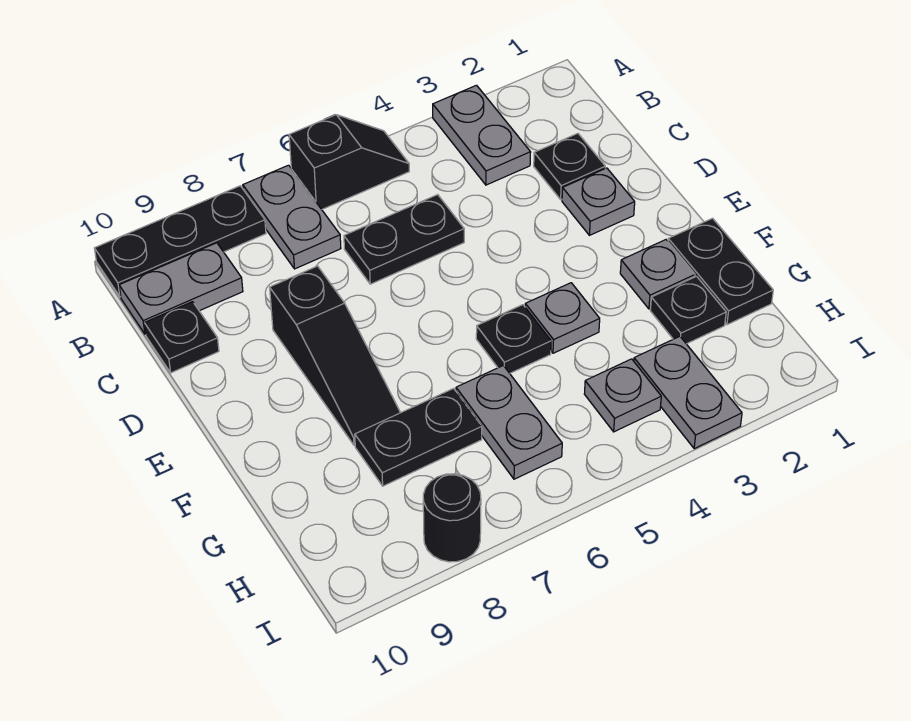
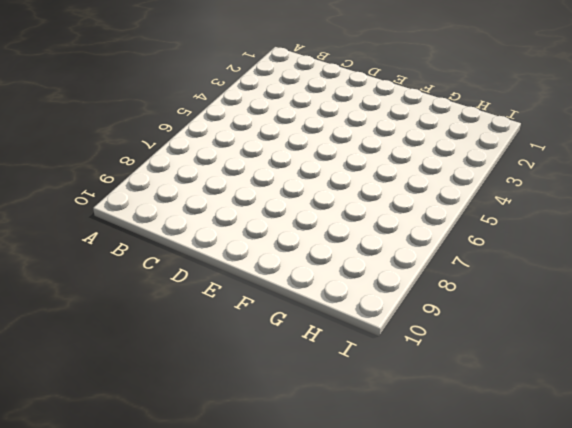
none -> grey plate A3:B3 level 1
none -> black slope A5:A6 level 1 top 6
none -> grey plate A7:B7 level 1

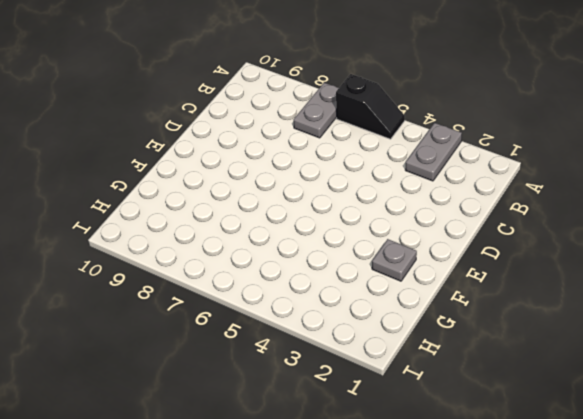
none -> black plate A8:A10 level 1
none -> grey plate B9:B10 level 1
none -> black plate C2 level 1

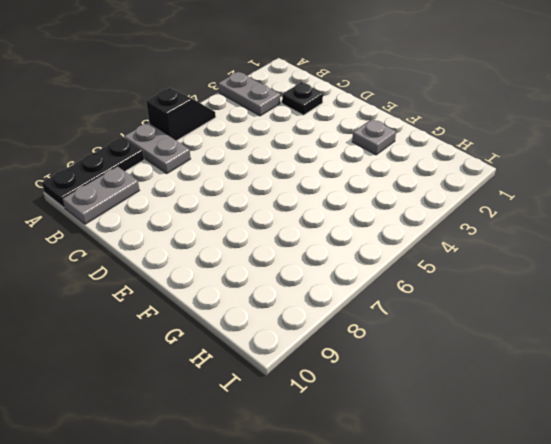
none -> black plate C5:C6 level 1
none -> black plate C10 level 1
none -> grey plate D2 level 1

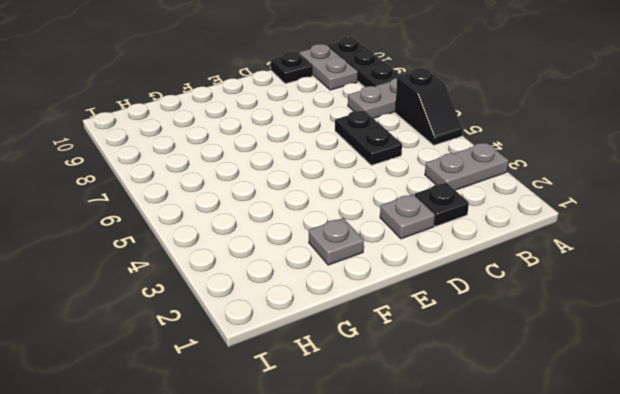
none -> black slope D8:F8 level 1 top D
none -> black plate F1:G1 level 1
none -> grey plate F4 level 1

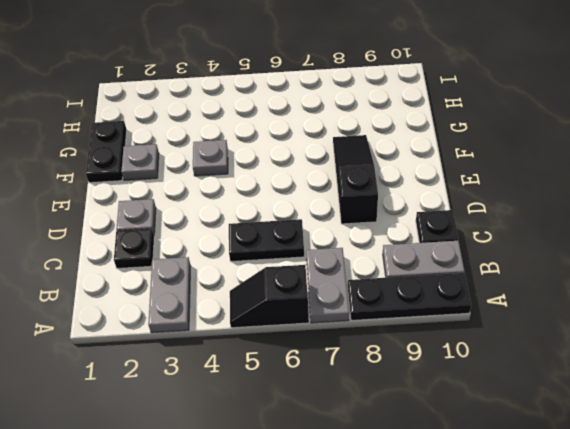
none -> black plate F5 level 1
none -> black plate G2 level 1
none -> grey plate G6:H6 level 1

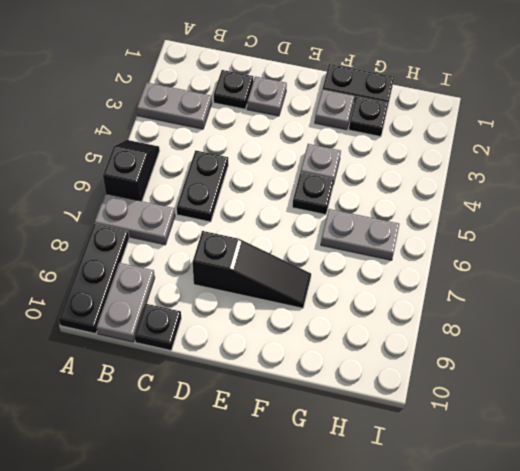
none -> black plate G7:G8 level 1
none -> grey plate H3:I3 level 1
none -> grey plate H4 level 1

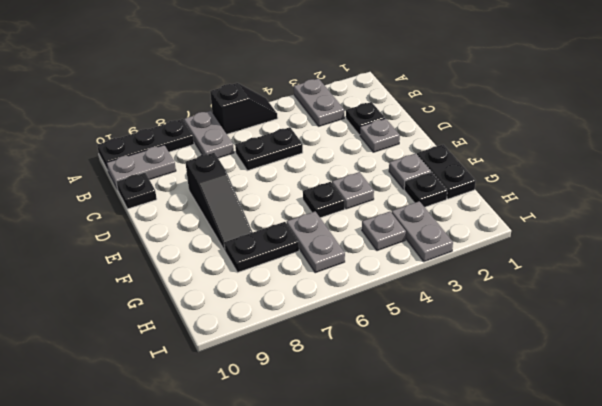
none -> black round brick I8 level 1

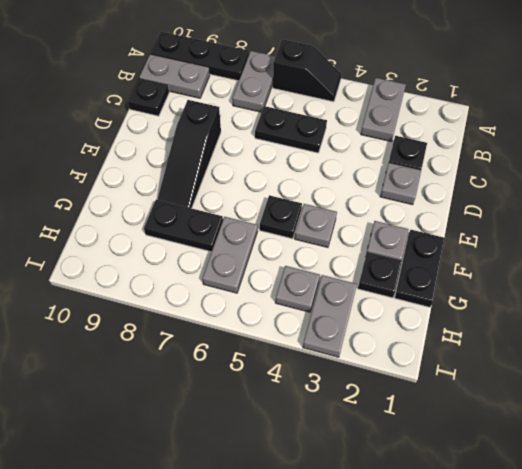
none -> black round brick I8 level 1

